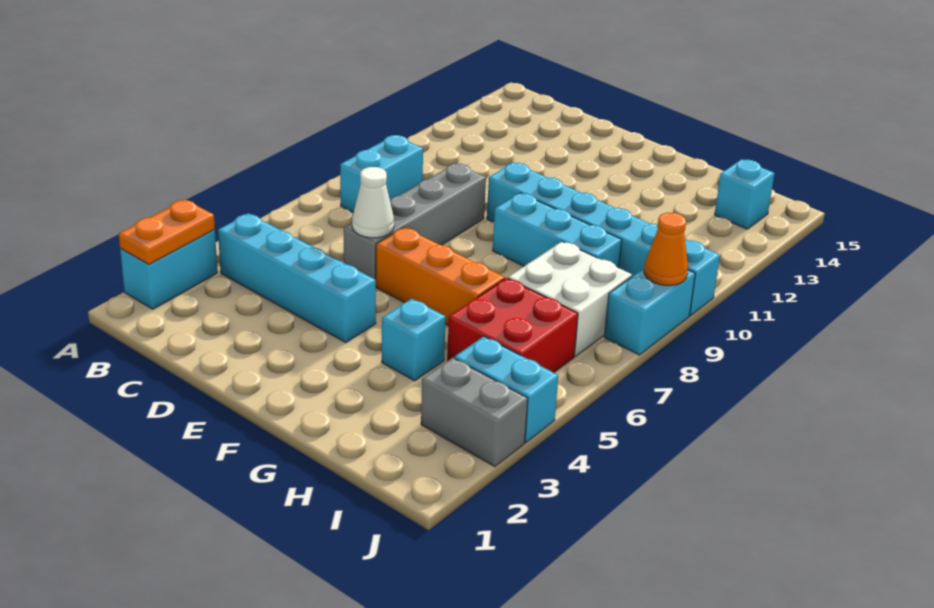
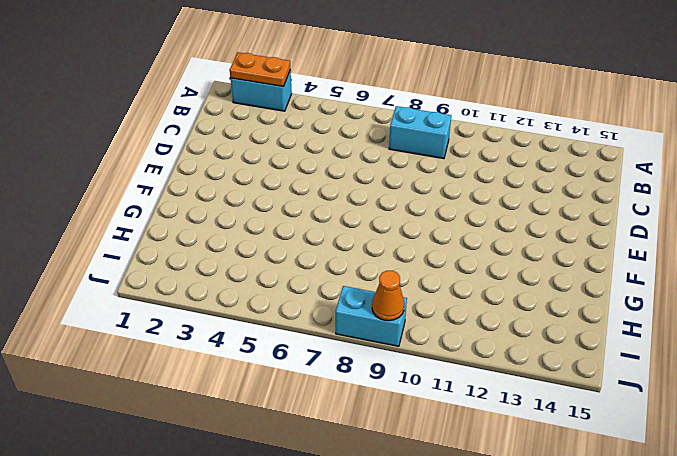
none -> cyan brick B4:E4 level 1
none -> grey brick D6:D9 level 1
none -> orange brick E6:G6 level 1

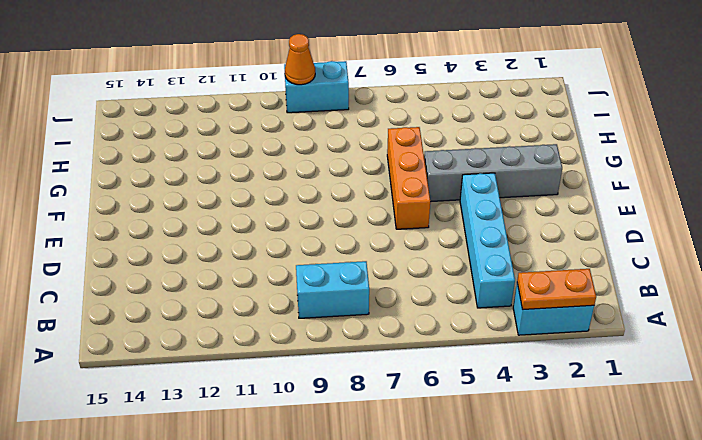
grey brick F2:F5 level 1 -> grey brick D6:D9 level 1
none -> cyan brick E10:J10 level 1
none -> cyan brick F9:H9 level 1
none -> cyan brick G4 level 1

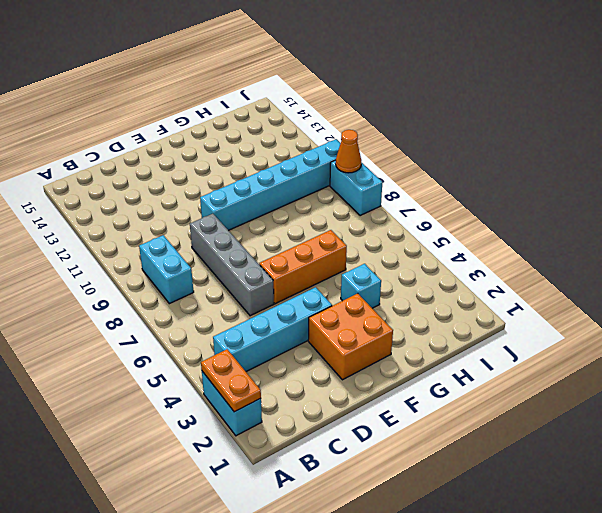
orange brick E2:F3 level 1 -> none
none -> cyan brick F9:H9 level 1
none -> red brick H5:I6 level 1
none -> white brick H7:I8 level 1

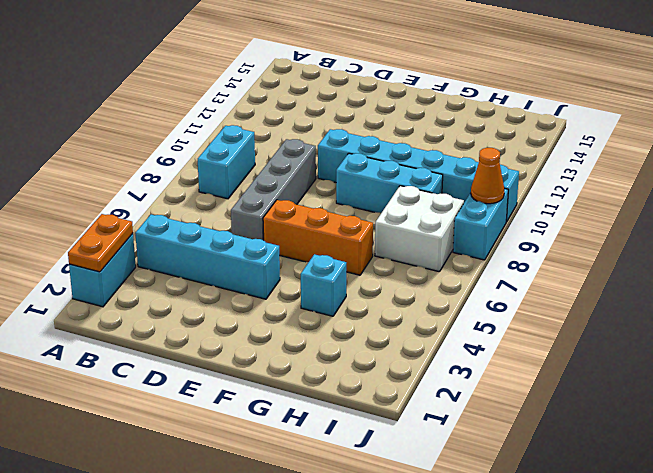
none -> red brick H5:I6 level 1
none -> grey brick I3:J3 level 1
none -> cyan brick I4:J4 level 1

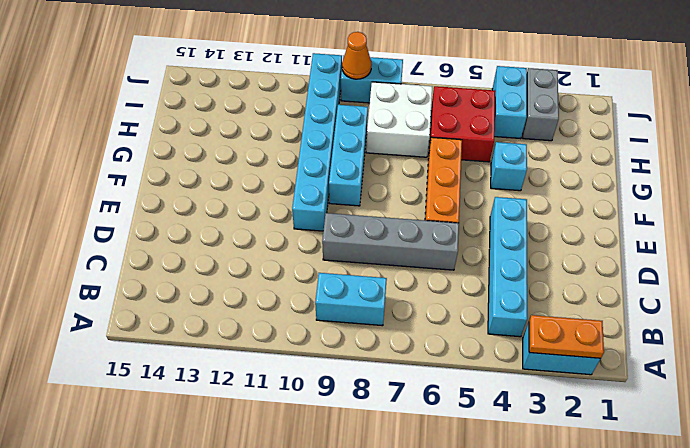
none -> cyan brick I14 level 1
none -> white cone D6 level 2

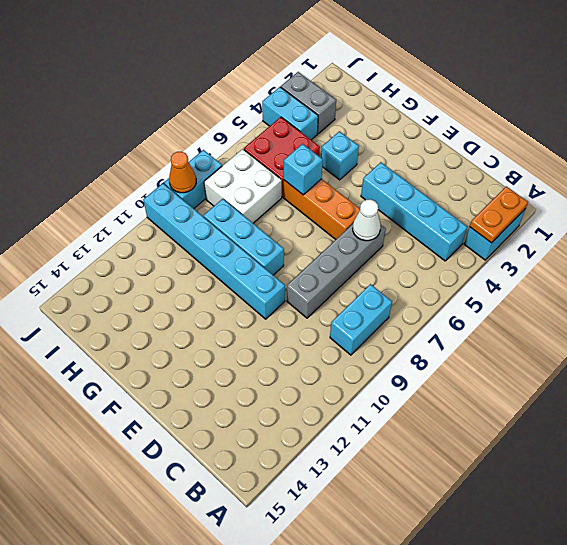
cyan brick G6 level 2 -> cyan brick I14 level 1

